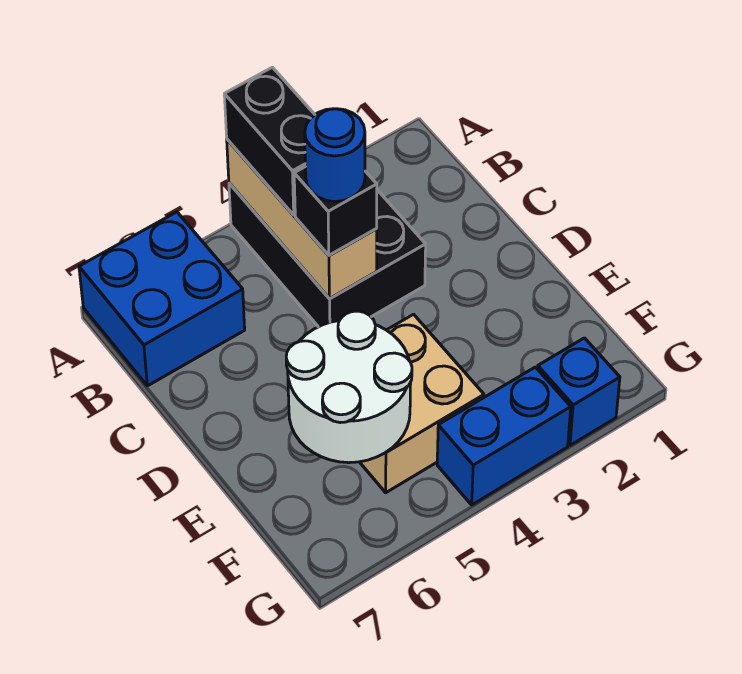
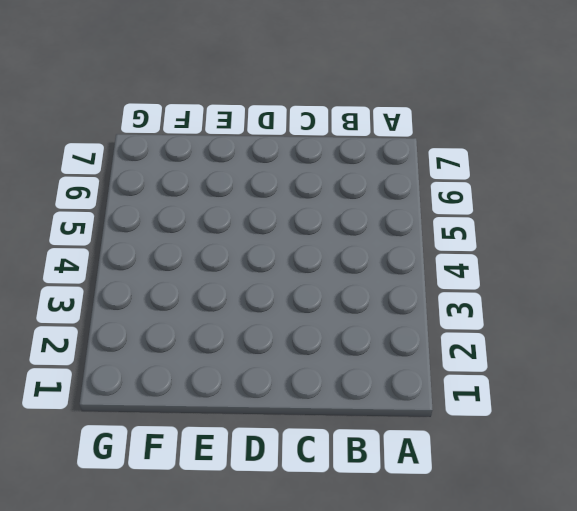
none -> black brick A3:C4 level 1
none -> blue brick A6:B7 level 1

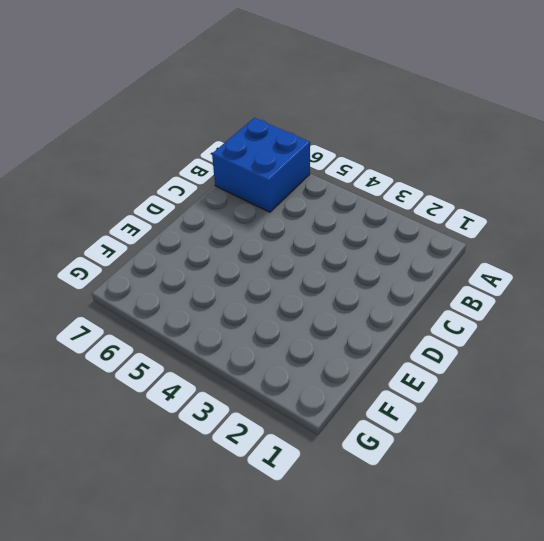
none -> black brick A3:C4 level 1
none -> tan brick E4:F5 level 1

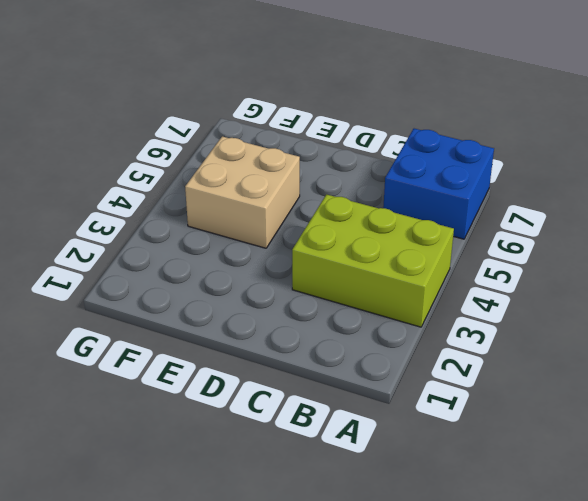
lime brick A3:C4 level 1 -> black brick A3:C4 level 1
none -> blue brick G2 level 1
none -> blue brick G3:G4 level 1

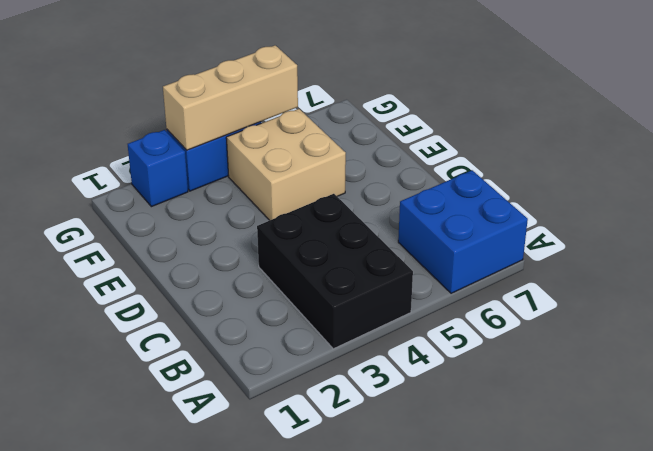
tan brick G3:G5 level 2 -> tan brick A4:C4 level 2
none -> white round brick E5:F6 level 2
none -> black brick A4:B4 level 3

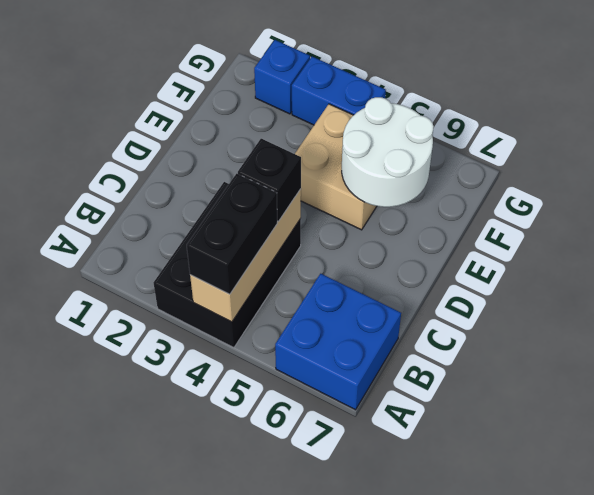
none -> blue round brick C4 level 4

